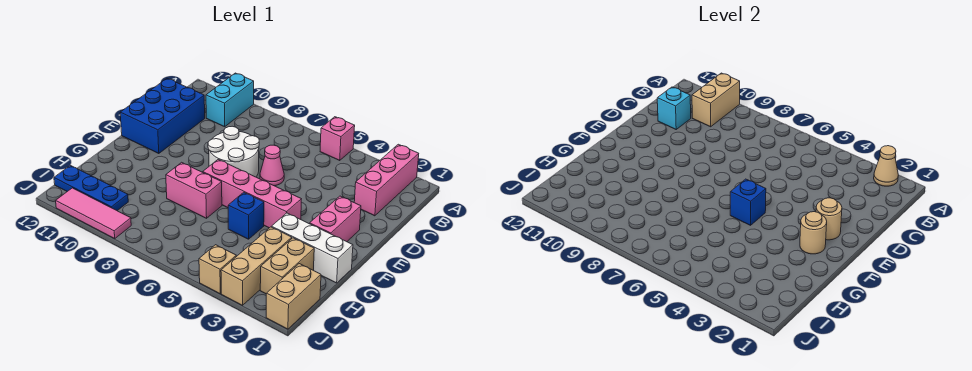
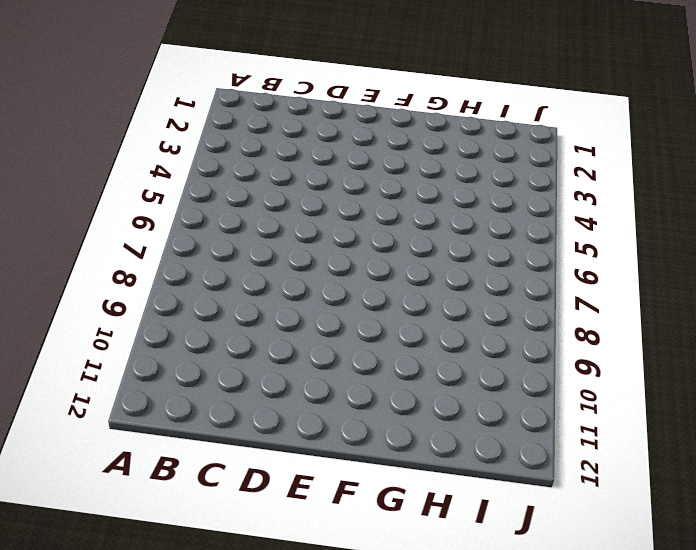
none -> pink brick A2:C2 level 1
none -> pink brick A5 level 1
none -> cyan brick A10:B10 level 1

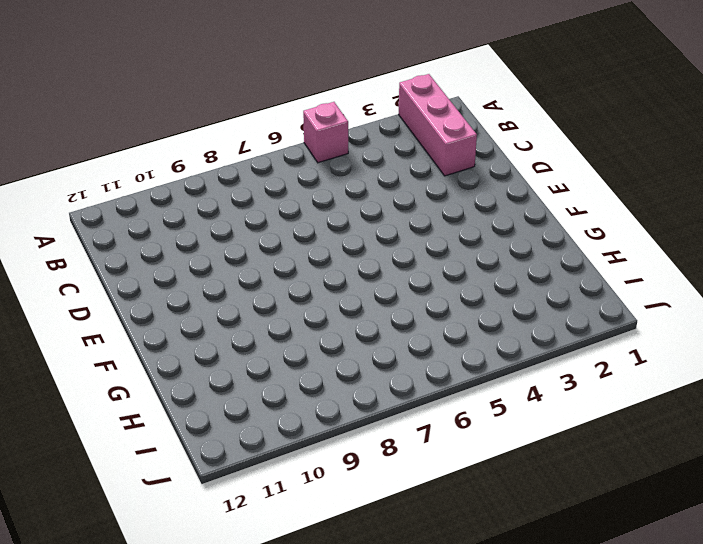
none -> cyan brick A10:B10 level 1
none -> blue brick C11:E12 level 1
none -> pink cone D6 level 1

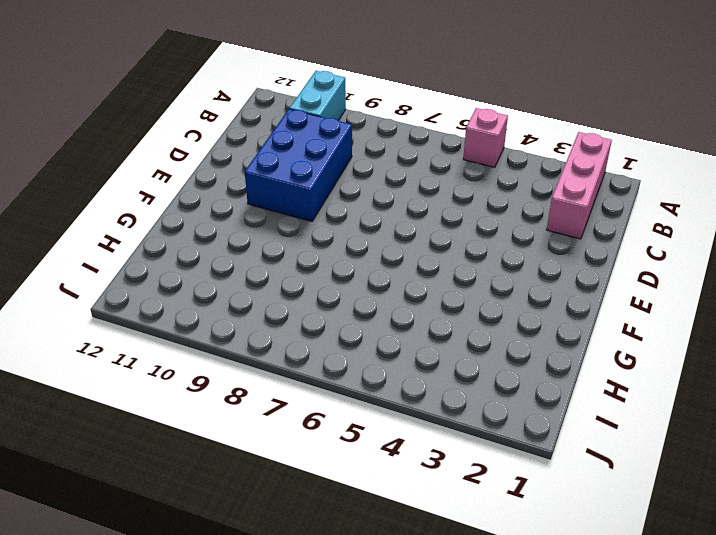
blue brick C9:E10 level 1 -> blue brick C11:E12 level 1
none -> pink cone D6 level 1
none -> white round brick D7:E8 level 1
none -> pink brick E2:F2 level 1

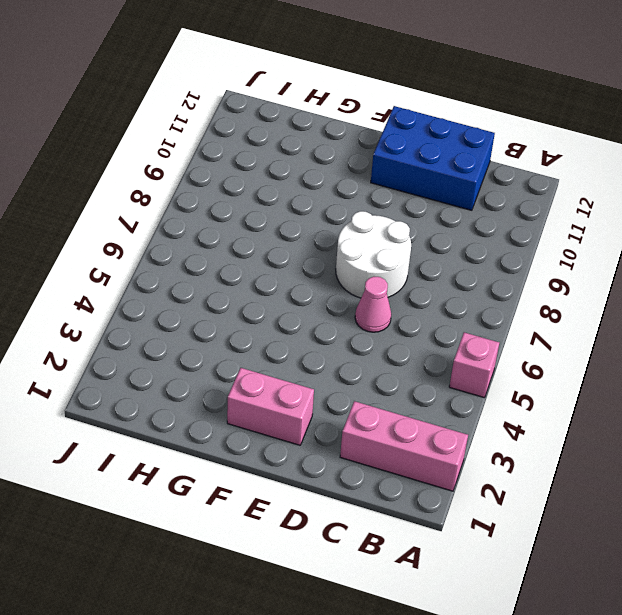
none -> cyan brick A10:B10 level 1
none -> pink brick F4:F7 level 1
none -> white brick G1:G3 level 1

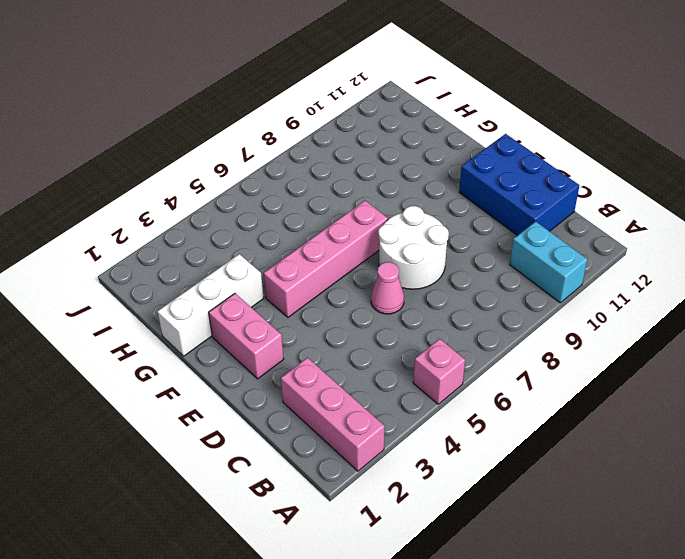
none -> blue brick G5 level 1
none -> pink brick G7:G8 level 1
none -> tan brick H2:I2 level 1

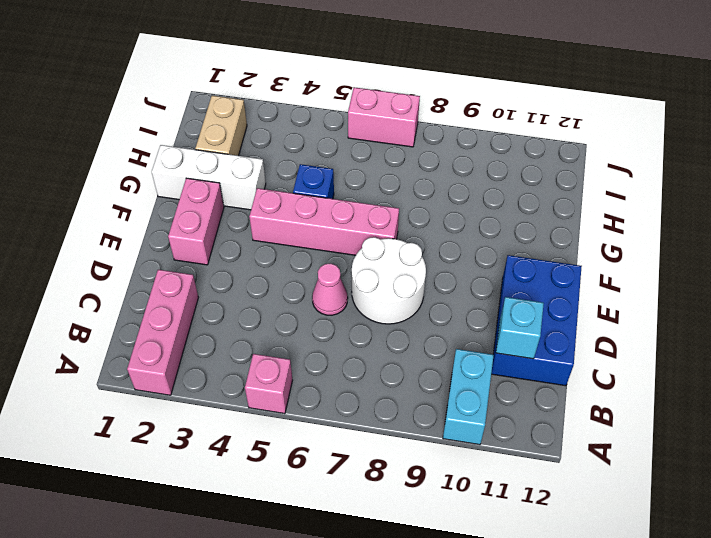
pink brick J6:J7 level 1 -> pink brick G7:G8 level 1
none -> tan brick H3:J3 level 1
none -> tan brick I1:J1 level 1
none -> blue plate I10:I12 level 1

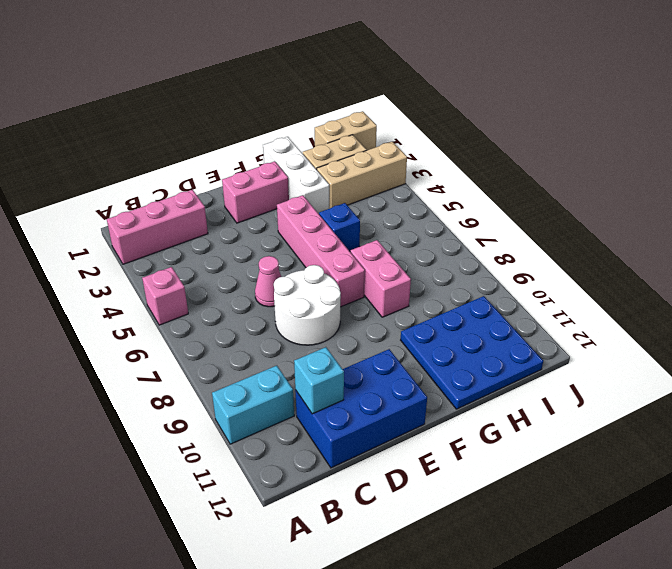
blue plate G10:I12 level 1 -> blue plate I10:I12 level 1
none -> tan brick J4 level 1
none -> pink tile J9:J11 level 1
none -> tan cone A2 level 2

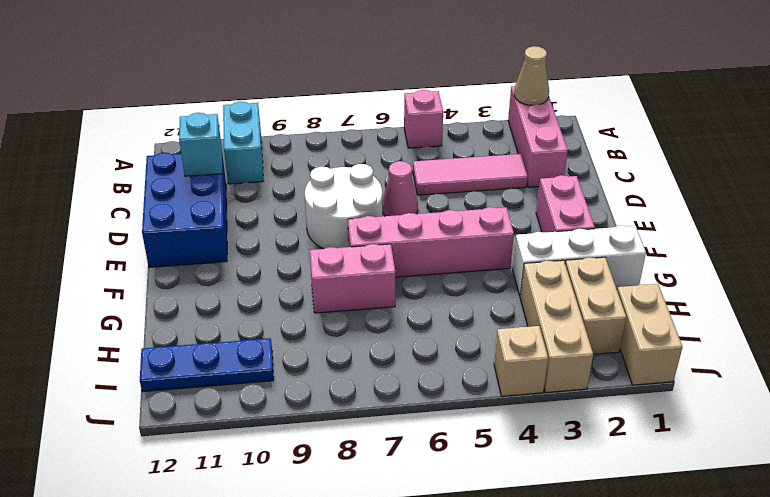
pink tile C3:C5 level 1 -> pink tile J9:J11 level 1
none -> blue brick G5 level 1
none -> tan brick A10:B10 level 2
none -> tan round brick E2 level 2

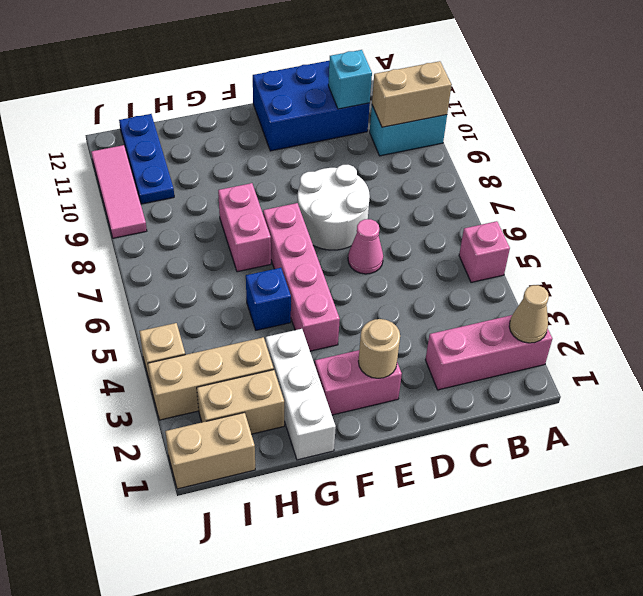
none -> tan round brick F2 level 2
none -> blue brick F5 level 2

